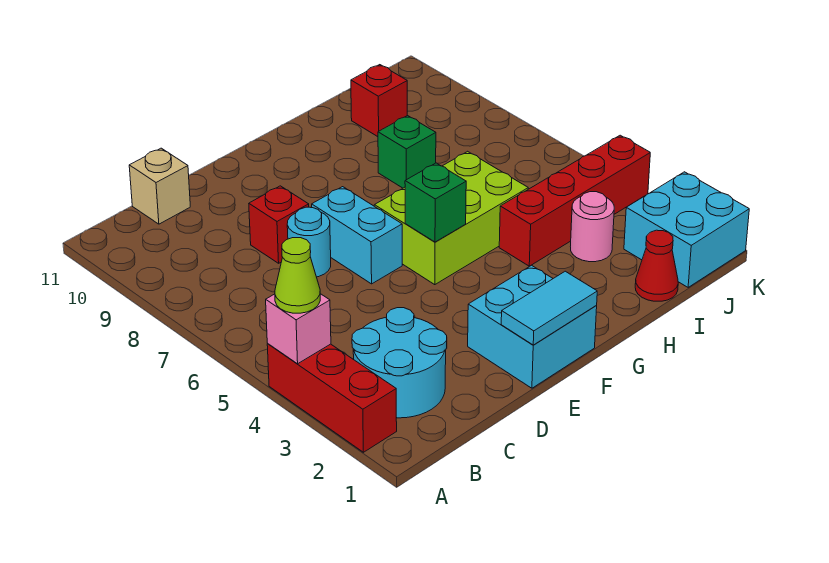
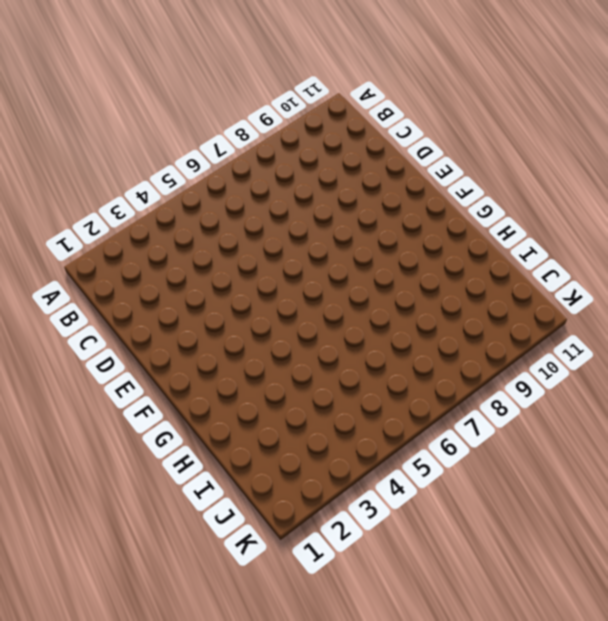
none -> red brick A2:A4 level 1
none -> cyan round brick B2:C3 level 1
none -> tan brick C11 level 1

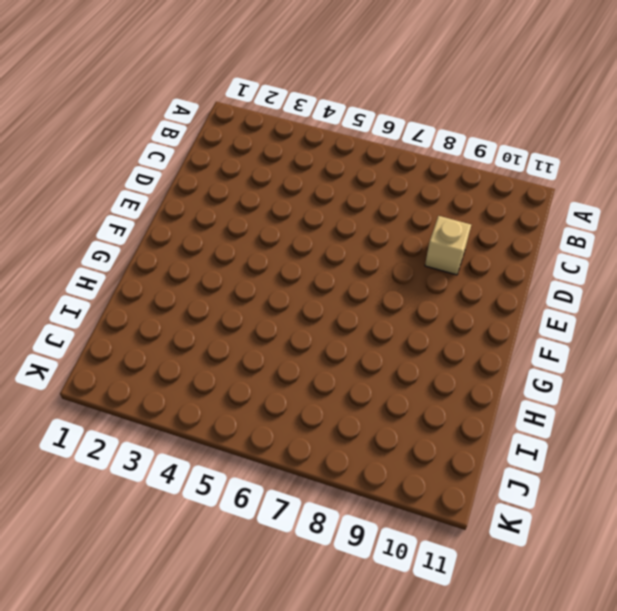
tan brick D9 level 1 -> tan brick C11 level 1
none -> red brick A2:A4 level 1
none -> cyan round brick B2:C3 level 1
none -> cyan round brick D7 level 1

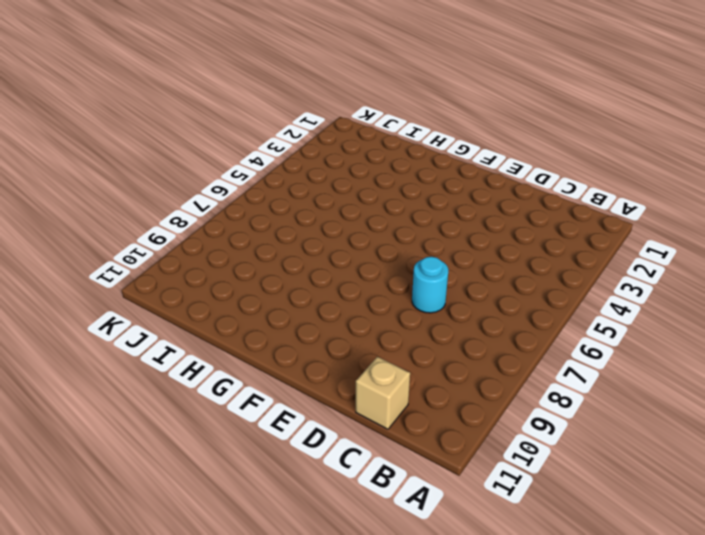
none -> red brick A2:A4 level 1
none -> cyan round brick B2:C3 level 1
none -> red brick D8 level 1

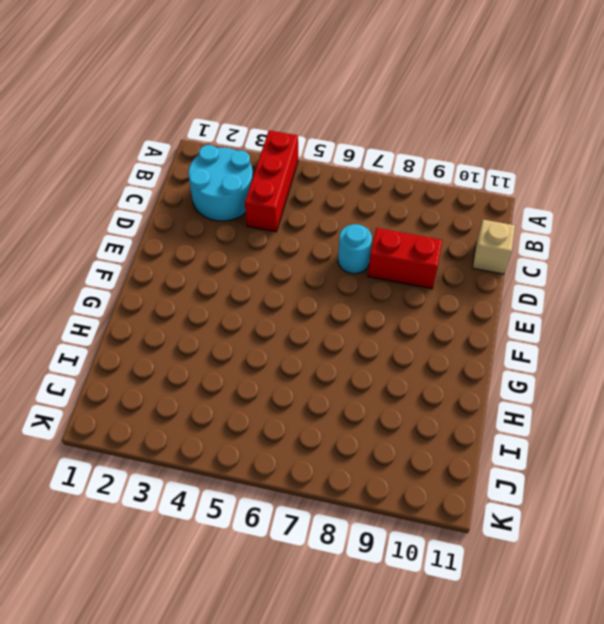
red brick A4:C4 level 1 -> red brick A2:A4 level 1
red brick D8:D9 level 1 -> red brick D8 level 1
none -> cyan brick E1:F2 level 1
none -> cyan brick E6:E7 level 1
none -> lime brick F5:H6 level 1

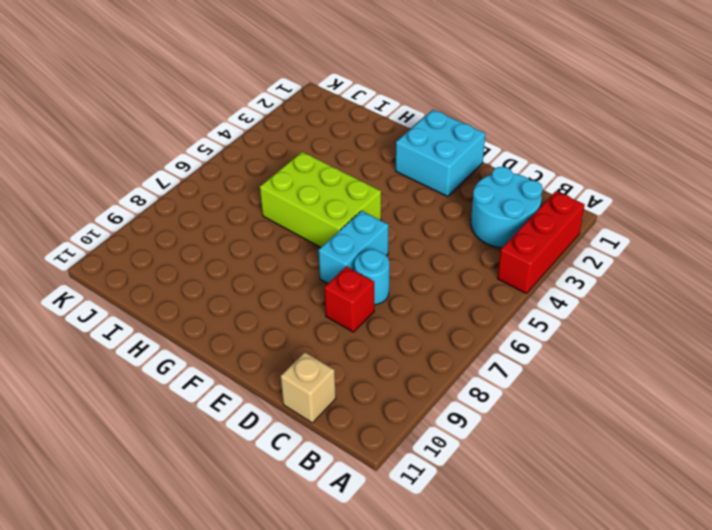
none -> red brick H4:K4 level 1
none -> green brick H8 level 1
none -> red cone I1 level 1

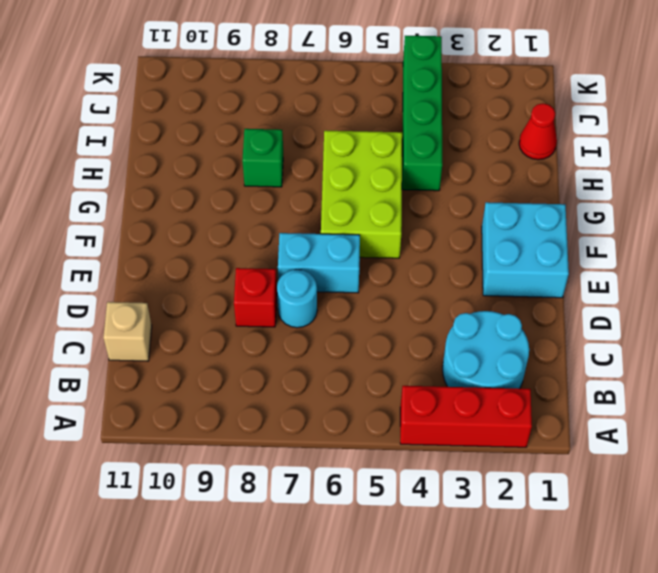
green brick H4:K4 level 1 -> red brick H4:K4 level 1
none -> pink round brick I3 level 1
none -> red brick I10 level 1
none -> cyan brick J1:K2 level 1

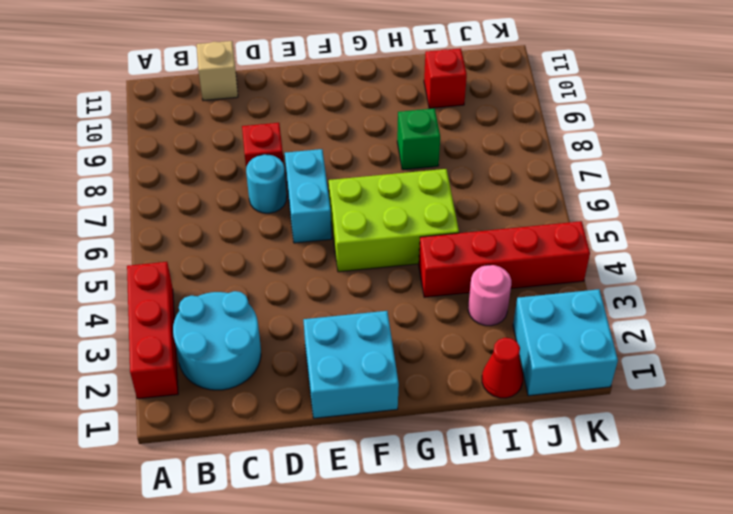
none -> pink brick A4 level 2
none -> cyan tile E1:F1 level 2
none -> green brick F5 level 2

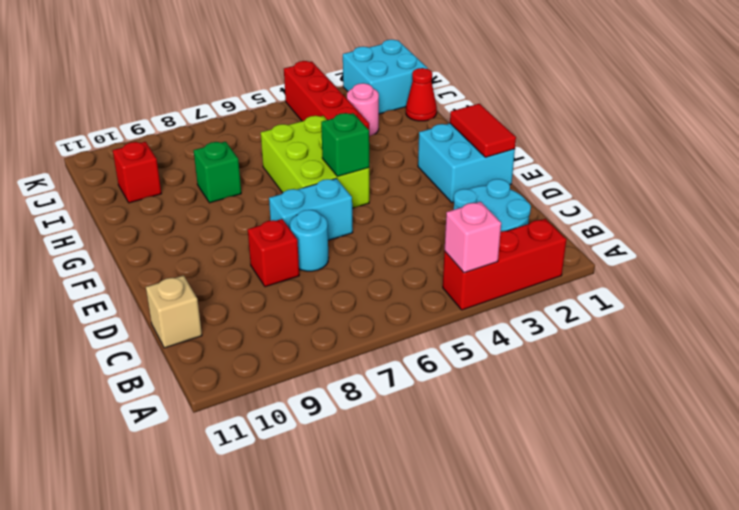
red tile E1:F1 level 2 -> cyan tile E1:F1 level 2
none -> lime cone A4 level 3

